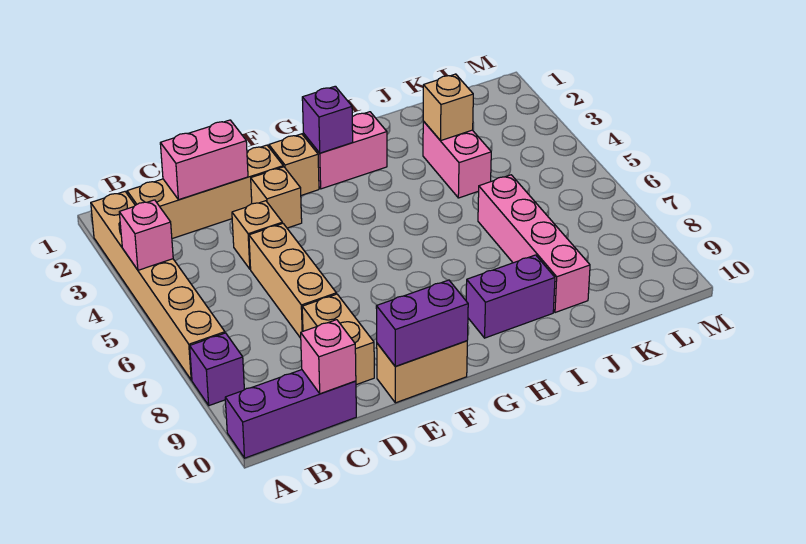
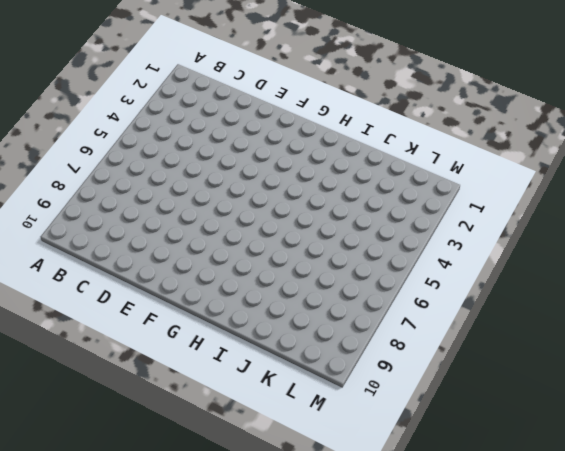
none -> tan brick A2:A7 level 1
none -> purple brick A8 level 1
none -> purple brick A10:C10 level 1

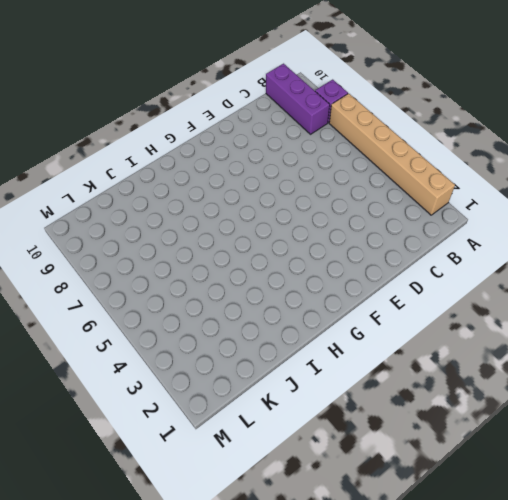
purple brick B8:B10 level 1 -> purple brick A10:C10 level 1
none -> tan brick B2:E2 level 1
none -> tan brick D4 level 1
none -> tan brick D5:D7 level 1

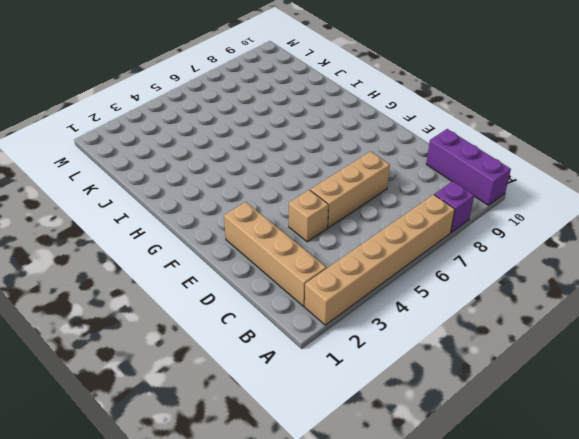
none -> tan brick D8:D9 level 1
none -> tan brick E3 level 1
none -> tan brick E10:F10 level 1

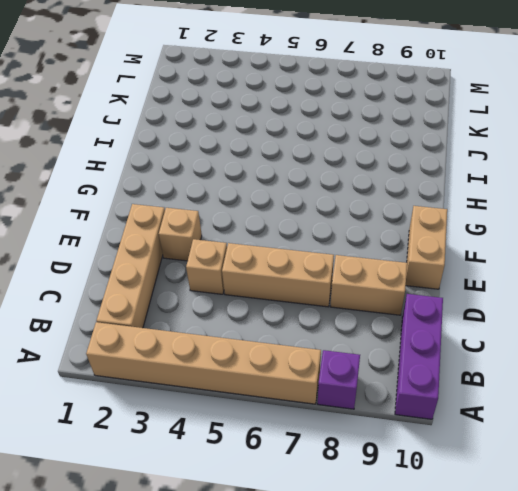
none -> tan brick F2 level 1
none -> pink brick G2:H2 level 1
none -> purple brick H9:I9 level 1

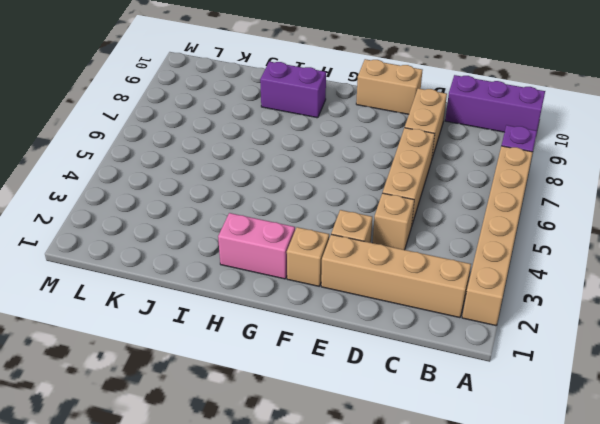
none -> pink brick J3:J4 level 1
none -> pink brick J6:J9 level 1
none -> pink brick A4 level 2

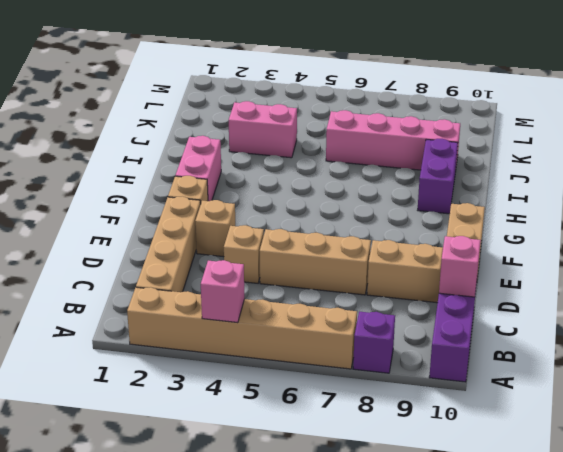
none -> pink brick C2:D2 level 2
none -> purple brick E10:F10 level 2
none -> purple brick G2 level 2

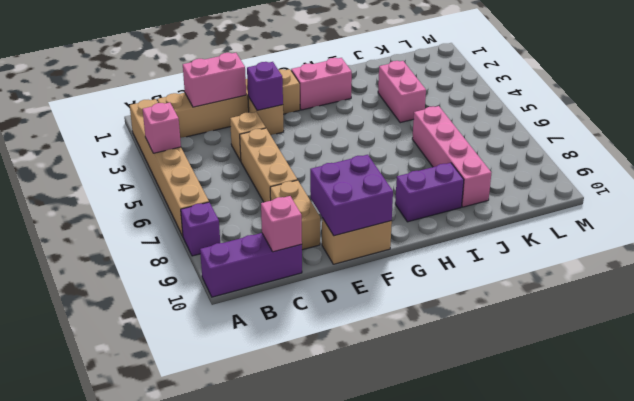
purple brick E3 level 2 -> purple brick G2 level 2
purple brick E9:F10 level 2 -> purple brick E10:F10 level 2
none -> tan brick J3 level 2

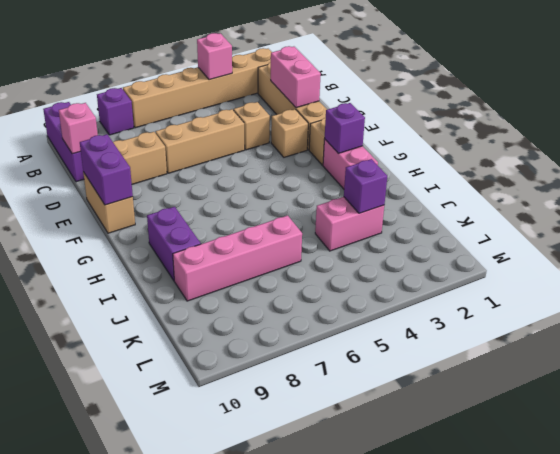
purple brick J3 level 2 -> tan brick J3 level 2

